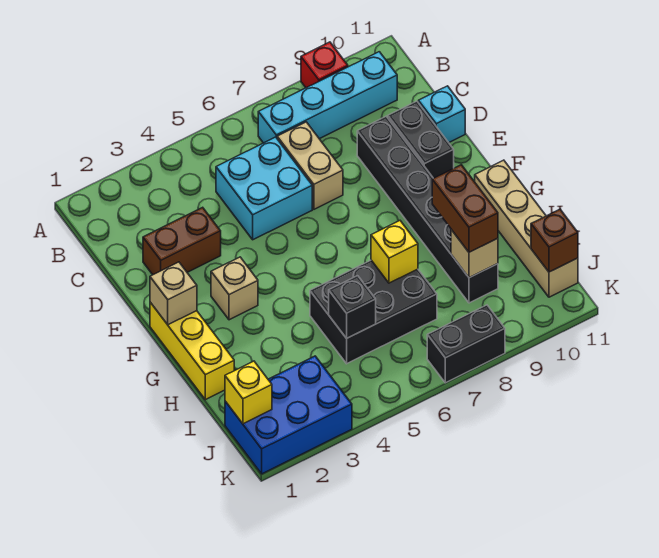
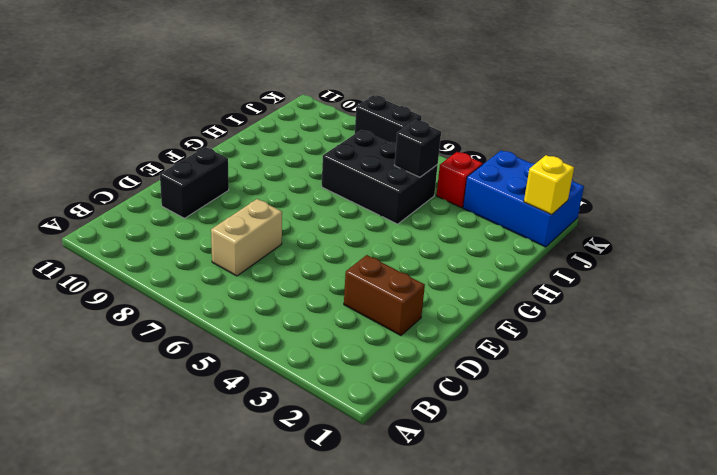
red brick J4 level 1 -> red brick A9 level 1
none -> cyan brick B7:B10 level 1
none -> cyan brick C5:D6 level 1
none -> black brick D9:I9 level 1

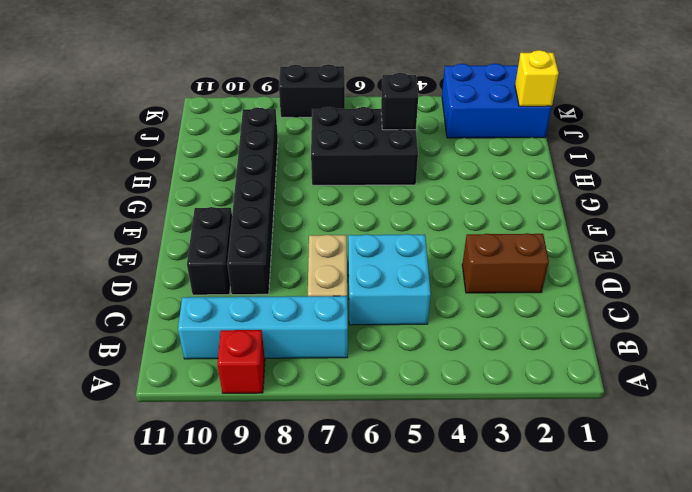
none -> cyan brick D11 level 1
none -> yellow brick F1:H1 level 1
none -> tan brick F3 level 1

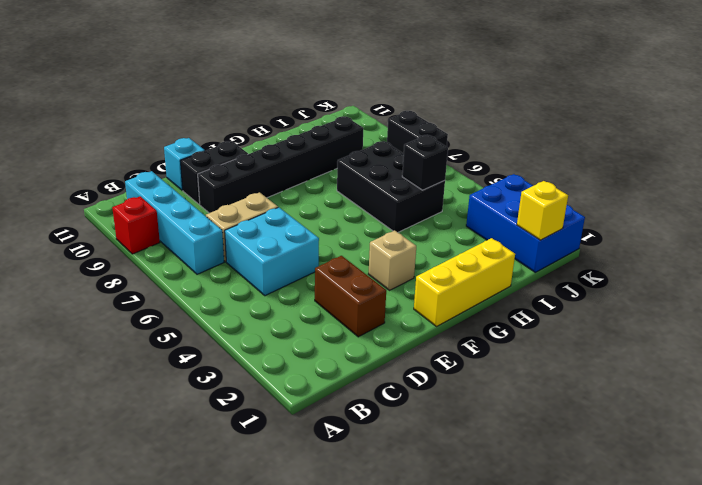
none -> tan brick G11:J11 level 1
none -> tan brick F1 level 2
none -> yellow brick H7 level 2

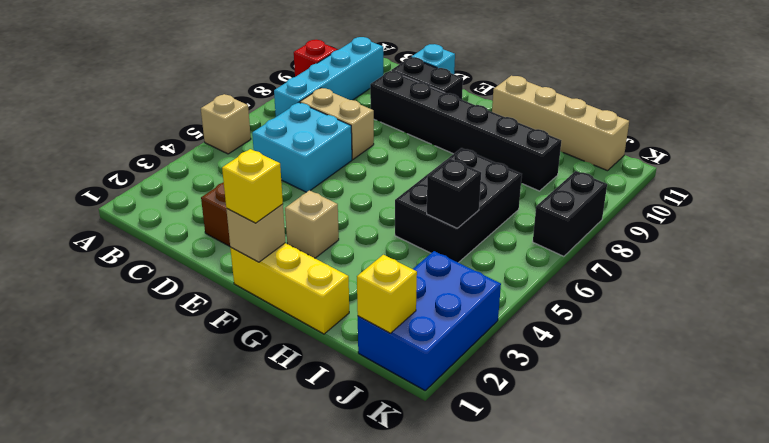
tan brick A5 level 1 -> tan brick I9 level 2
yellow brick F1 level 3 -> yellow brick H7 level 2
none -> brown brick J11 level 2
none -> brown brick H9:I9 level 3

